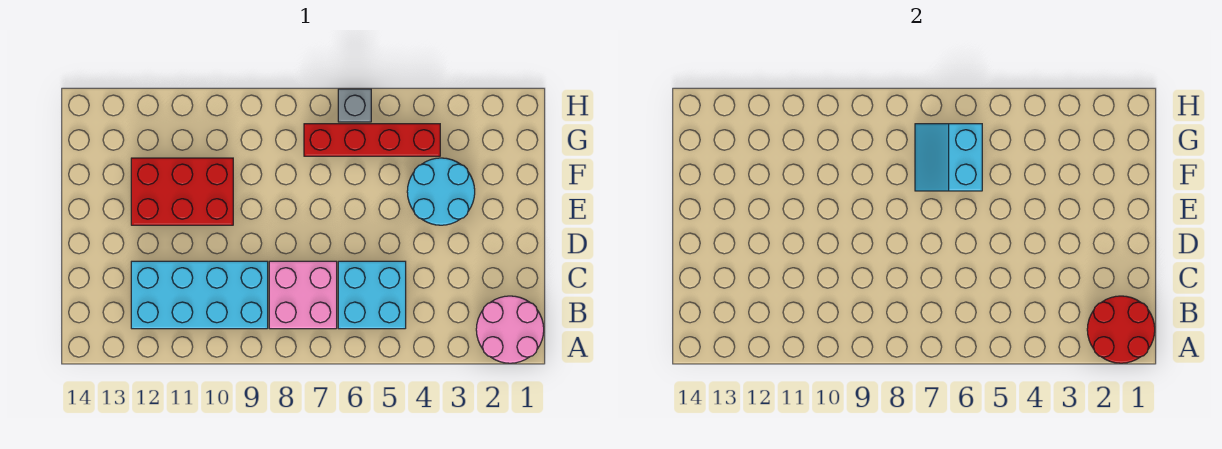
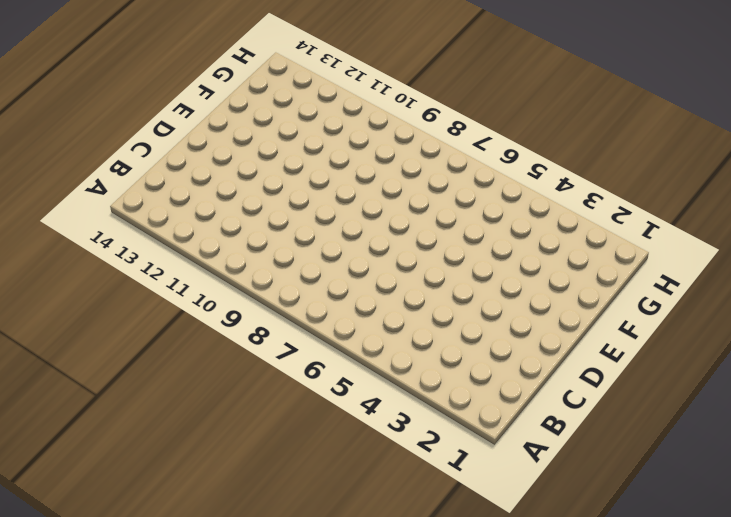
none -> pink round brick A1:B2 level 1
none -> cyan brick B5:C6 level 1

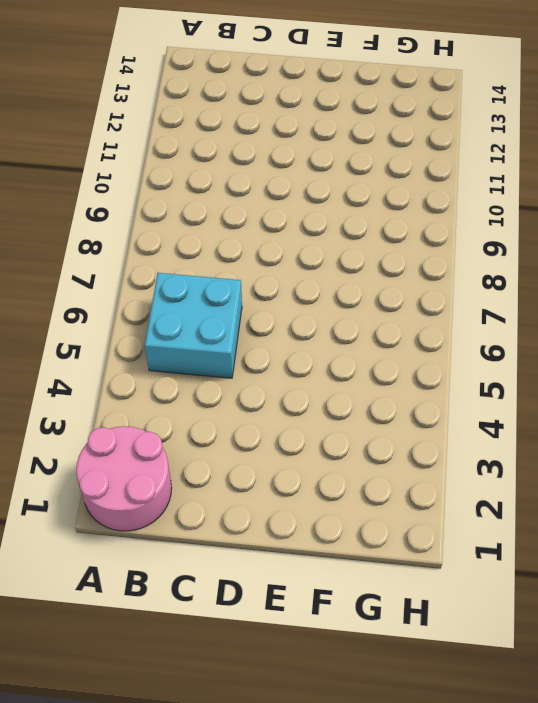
none -> pink brick B7:C8 level 1
none -> cyan brick B9:C12 level 1

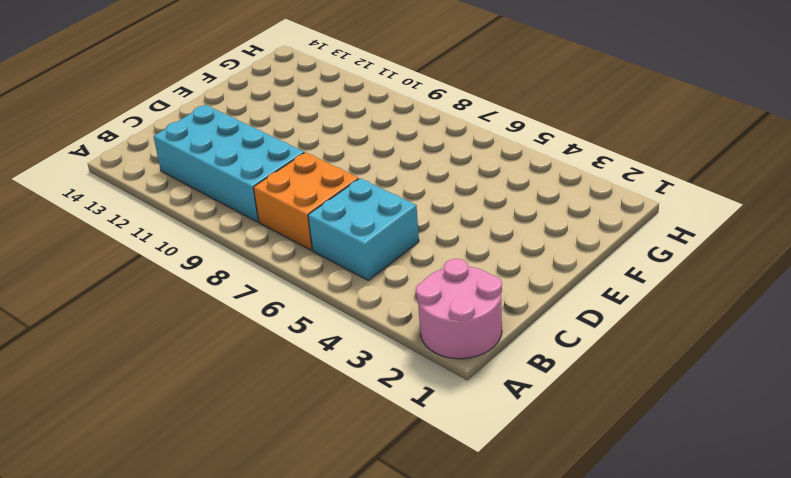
orange brick B7:C8 level 1 -> pink brick B7:C8 level 1
none -> cyan round brick E3:F4 level 1
none -> red brick E10:F12 level 1

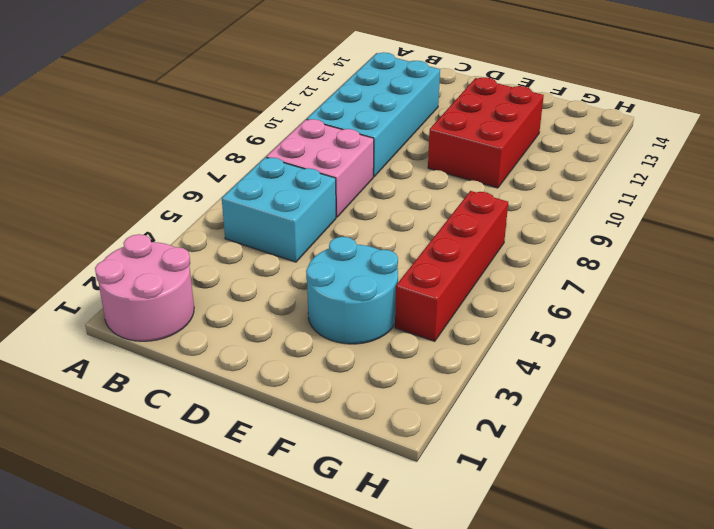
none -> grey brick H6 level 1
none -> red round brick A1:B2 level 2

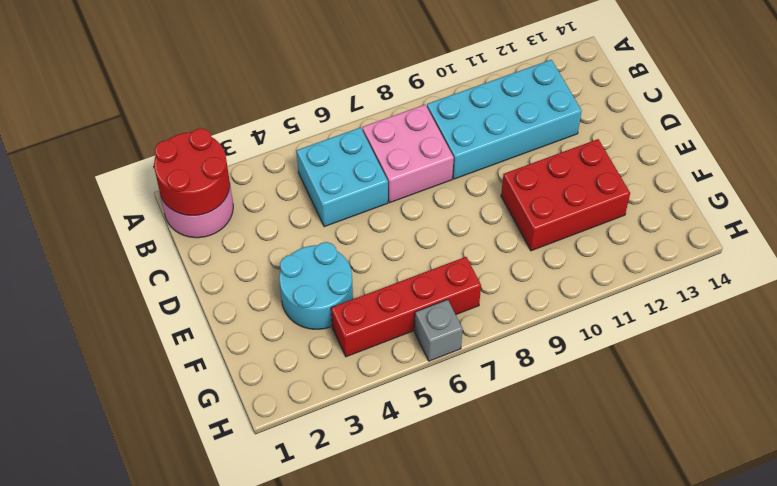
none -> cyan slope F6:G7 level 2 top 6

